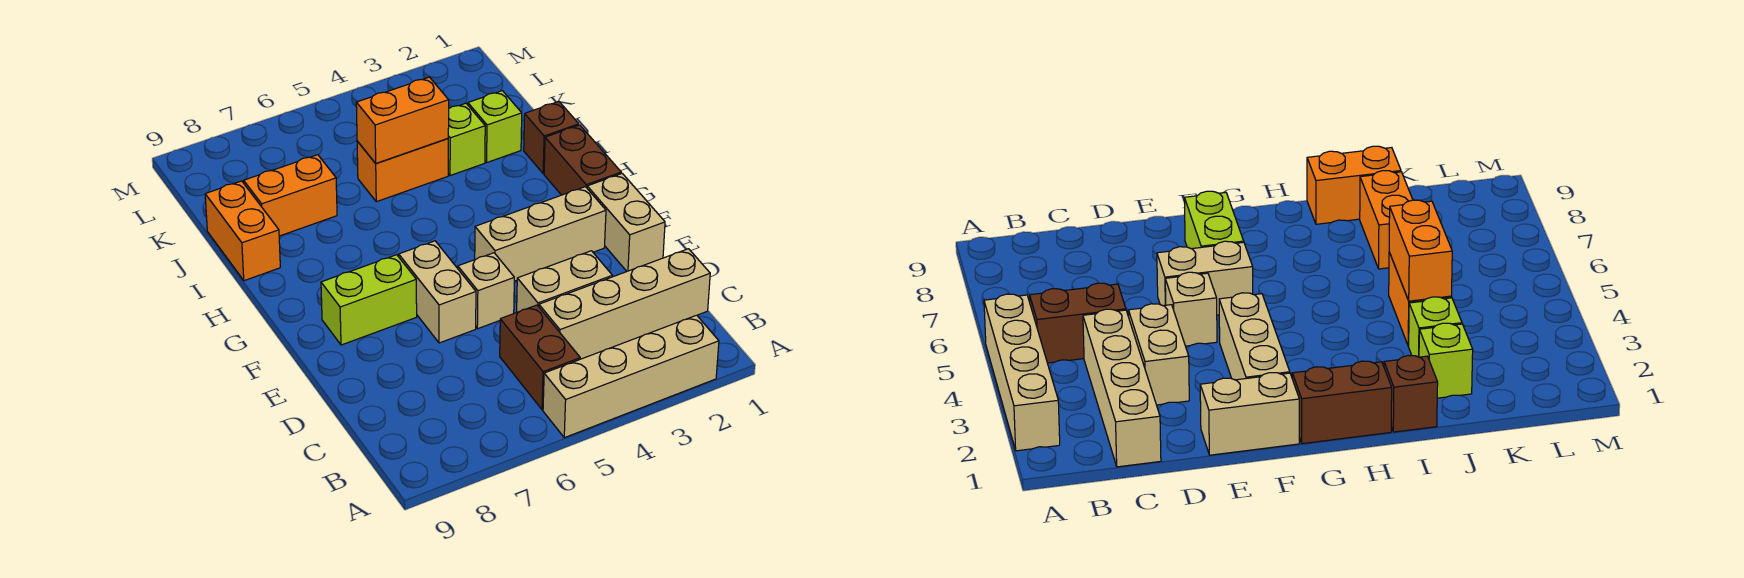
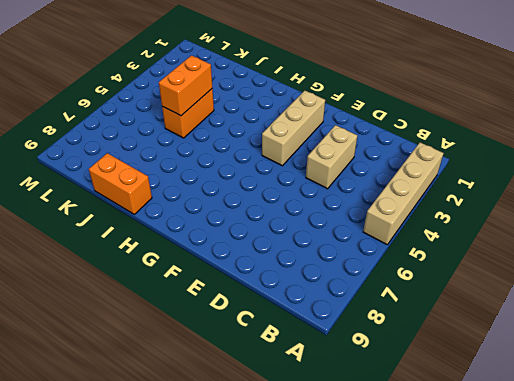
none -> brown brick B5:C5 level 1
none -> tan brick C1:C4 level 1
none -> tan brick E1:F1 level 1

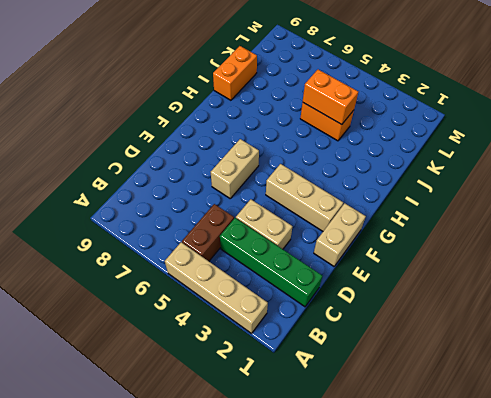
green brick C1:C4 level 1 -> tan brick C1:C4 level 1
none -> tan brick E5 level 1
none -> lime brick F7:F8 level 1
none -> brown brick G1:H1 level 1

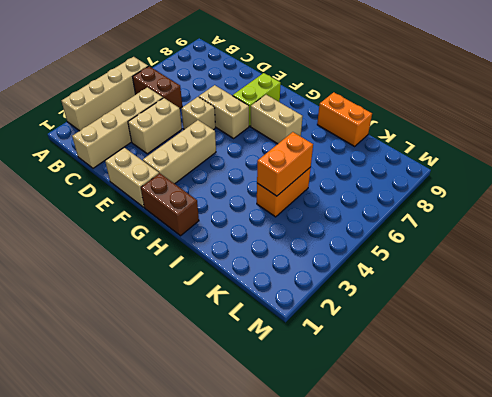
tan brick G7:H7 level 1 -> none
none -> brown brick I1 level 1
none -> lime brick J2 level 1
none -> lime brick J3 level 1

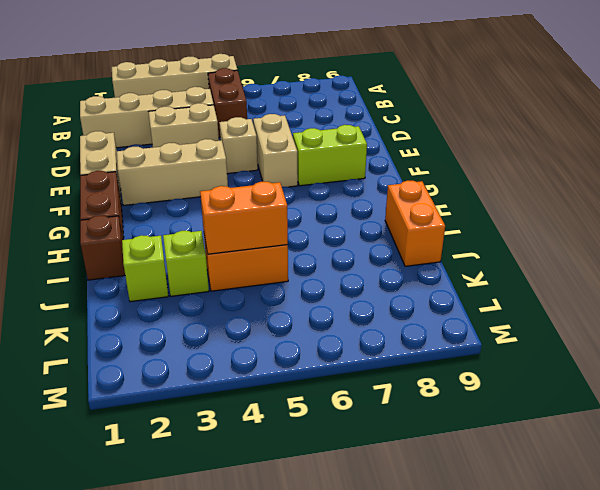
none -> orange brick J7:J8 level 1

